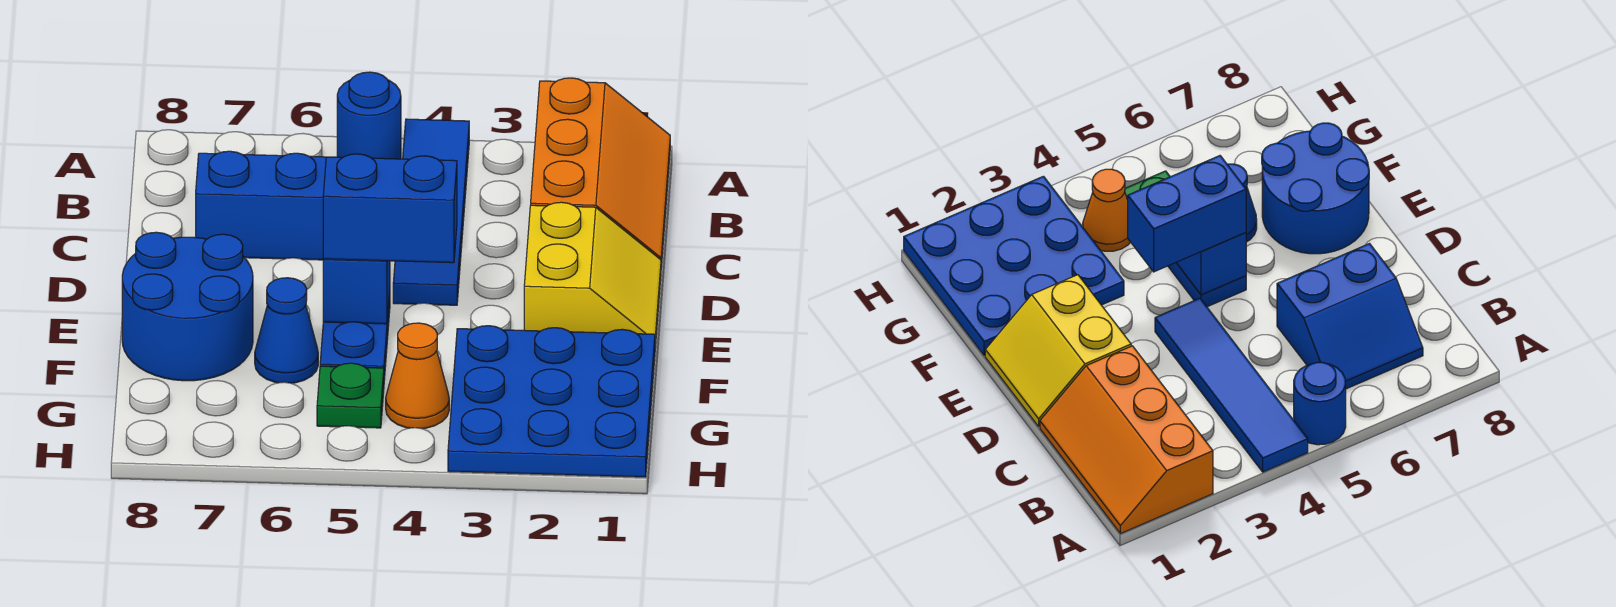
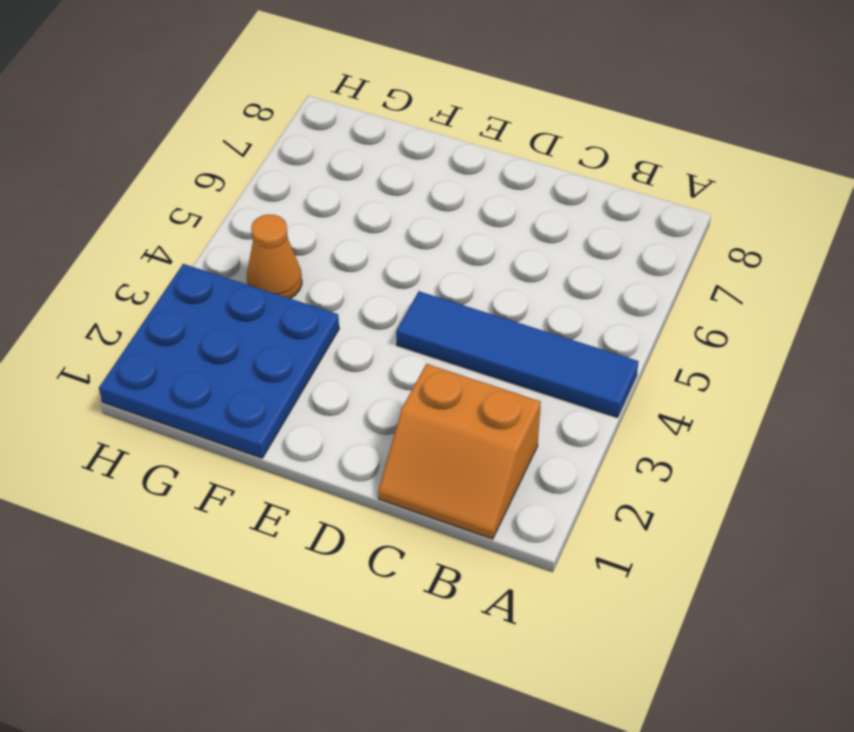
orange slope B1:C2 level 1 top 2 -> orange slope A1:C2 level 1 top 2
none -> blue round brick A5 level 1
none -> blue slope B6:C7 level 1 top C
none -> yellow slope D1:E2 level 1 top 2

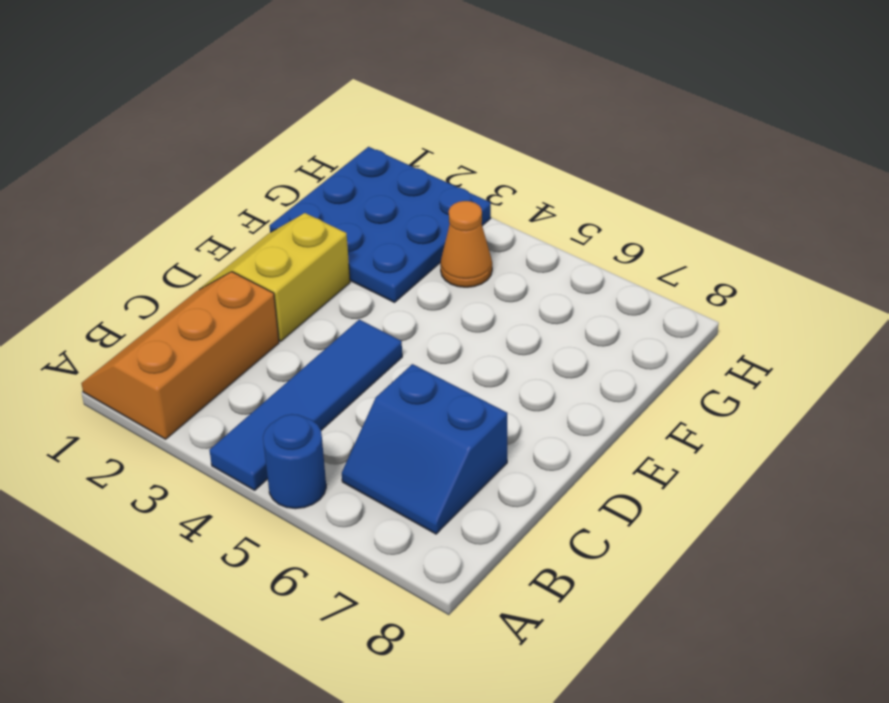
none -> blue plate E5:F5 level 1
none -> blue round brick E7:F8 level 1
none -> blue cone F6 level 1

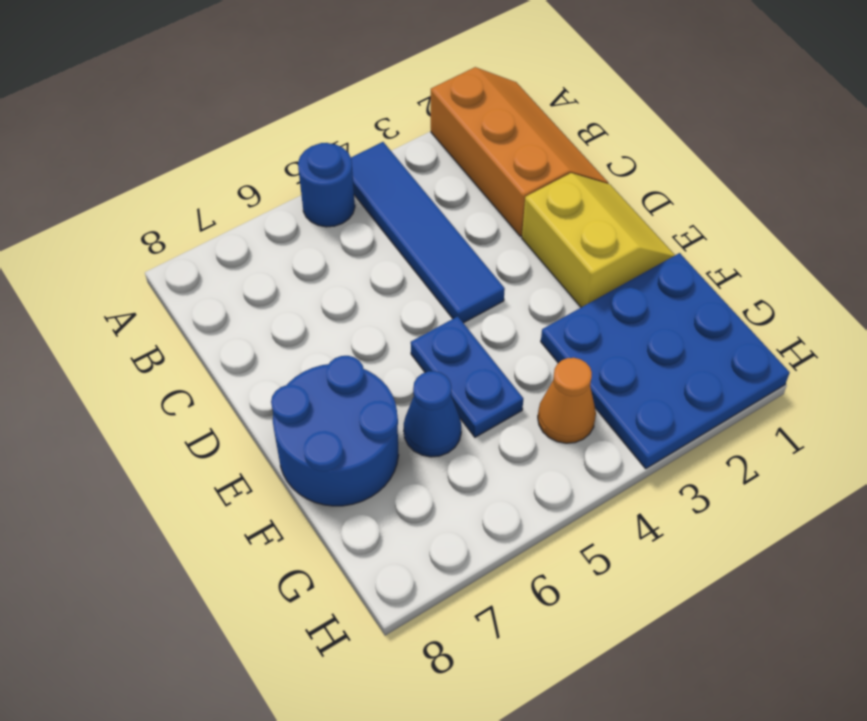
none -> blue slope B6:C7 level 1 top C
none -> green plate G5 level 1
none -> blue brick E5 level 2

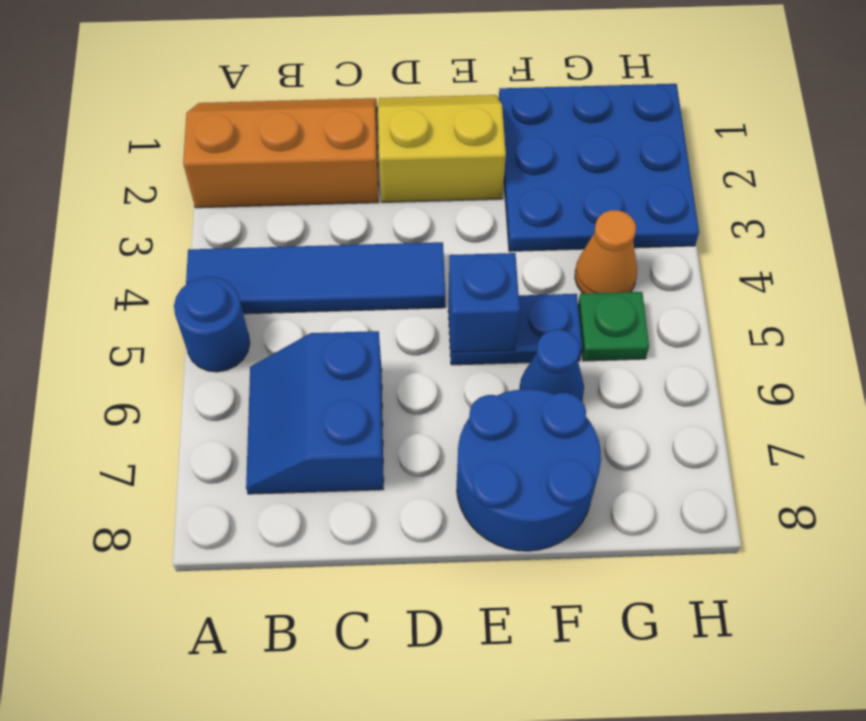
none -> blue brick E4:E5 level 3

